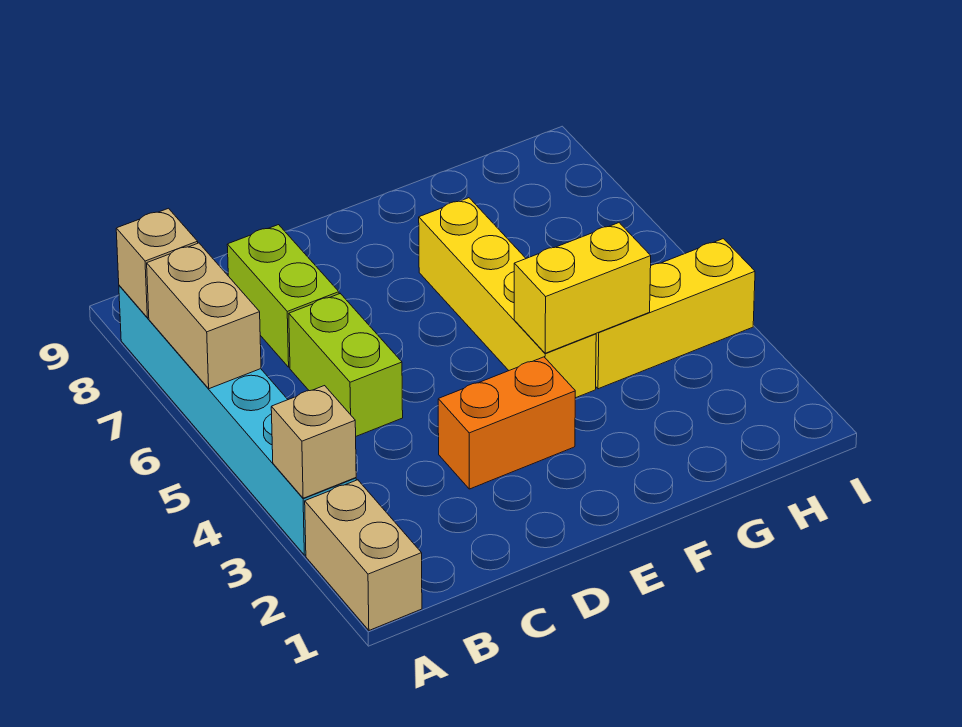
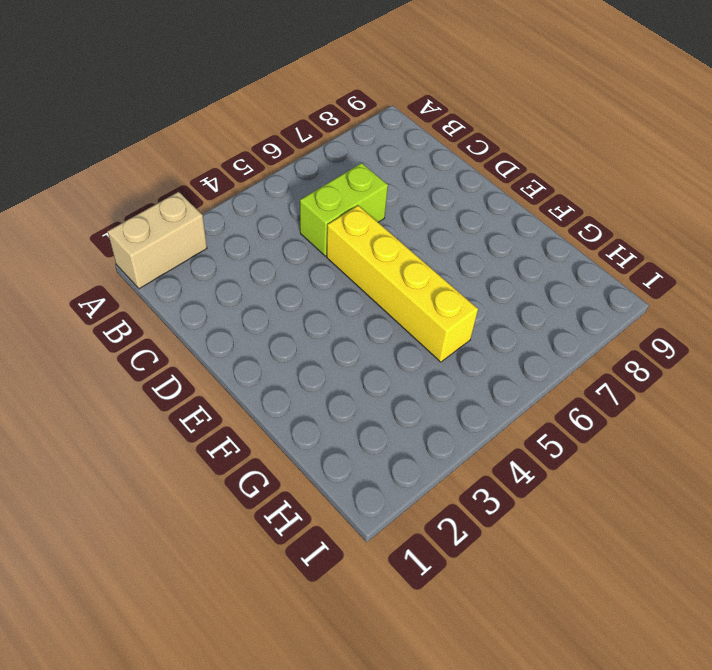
yellow brick D5:G5 level 1 -> yellow brick F4:F7 level 1
none -> cyan brick A3:A8 level 1
none -> lime brick C7:C8 level 1

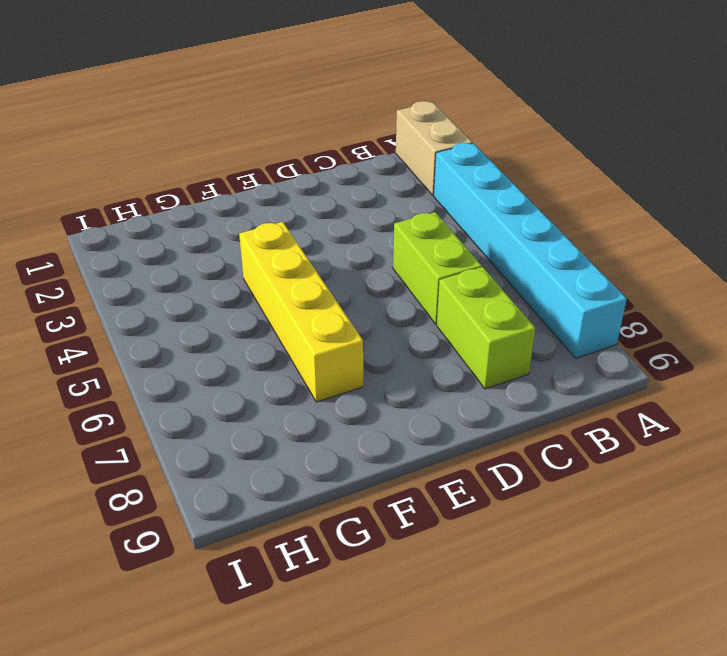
none -> orange brick D3:E3 level 1
none -> yellow brick G4:I4 level 1

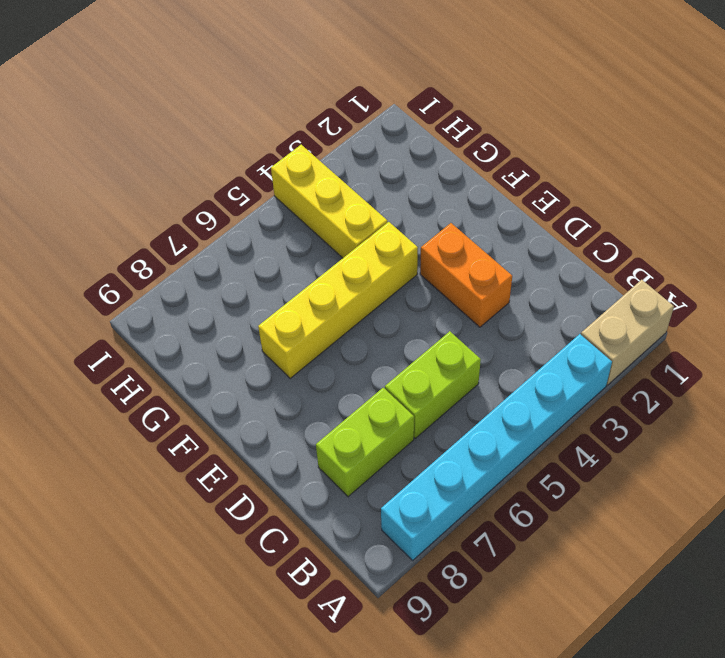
none -> tan brick A3 level 2
none -> tan brick A6:A7 level 2

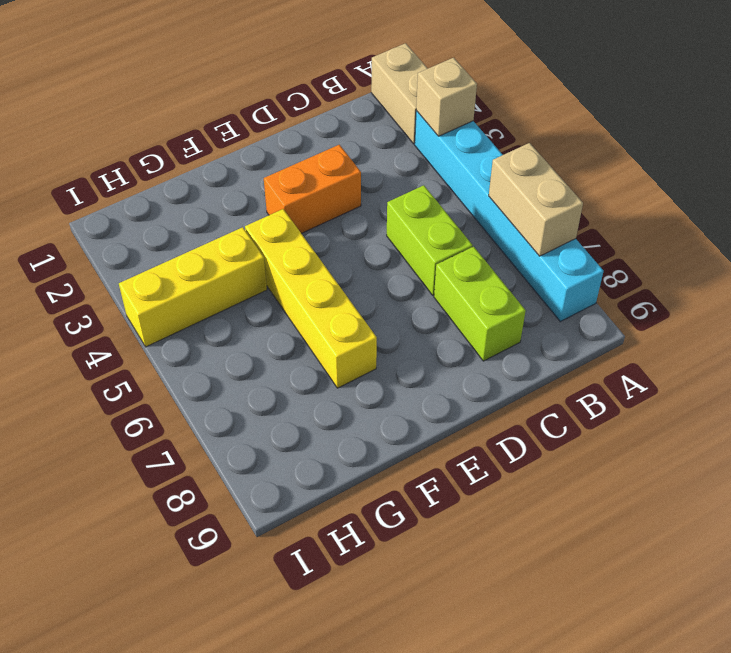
none -> tan brick A8 level 2
none -> yellow brick F4:G4 level 2

